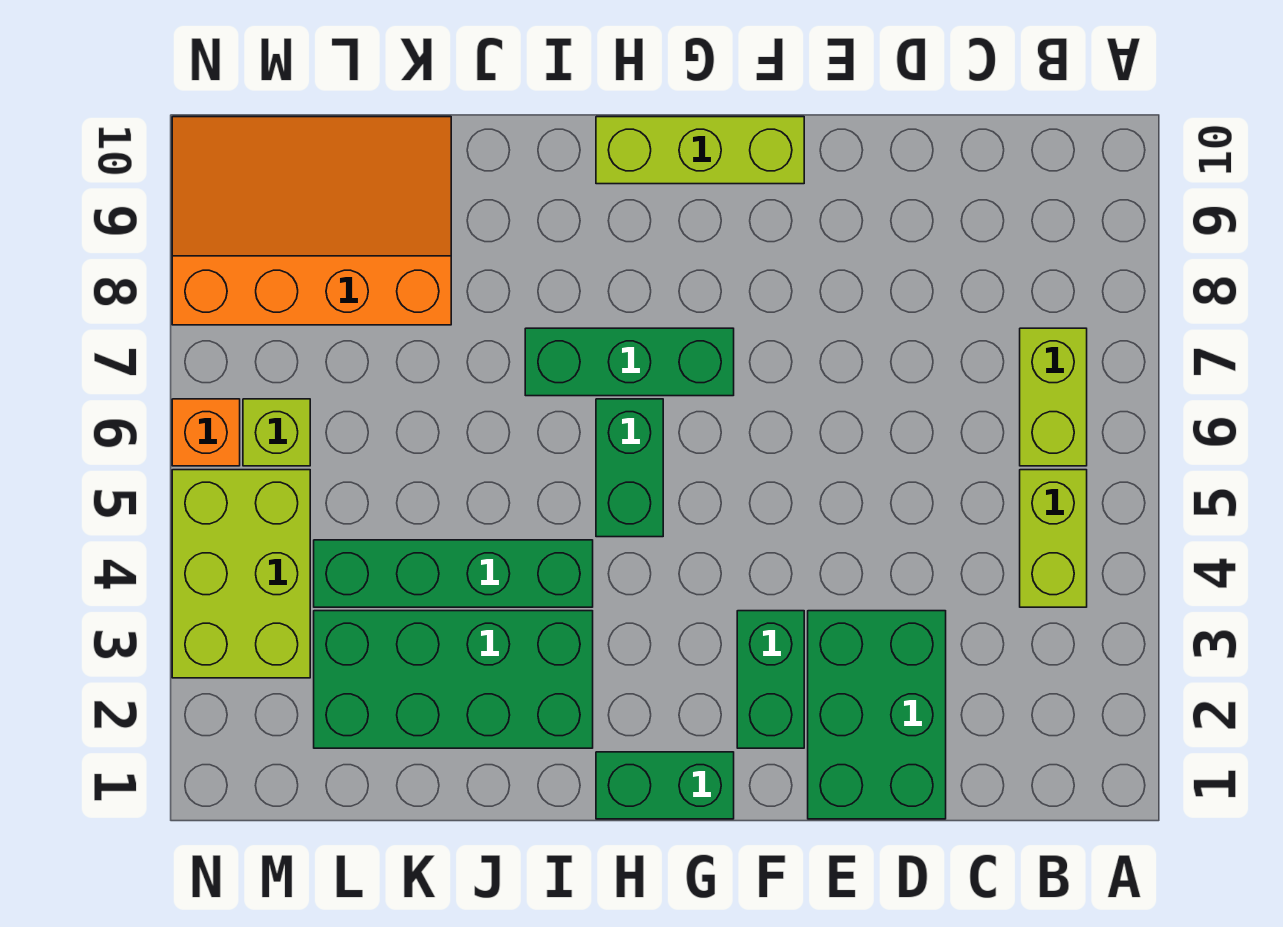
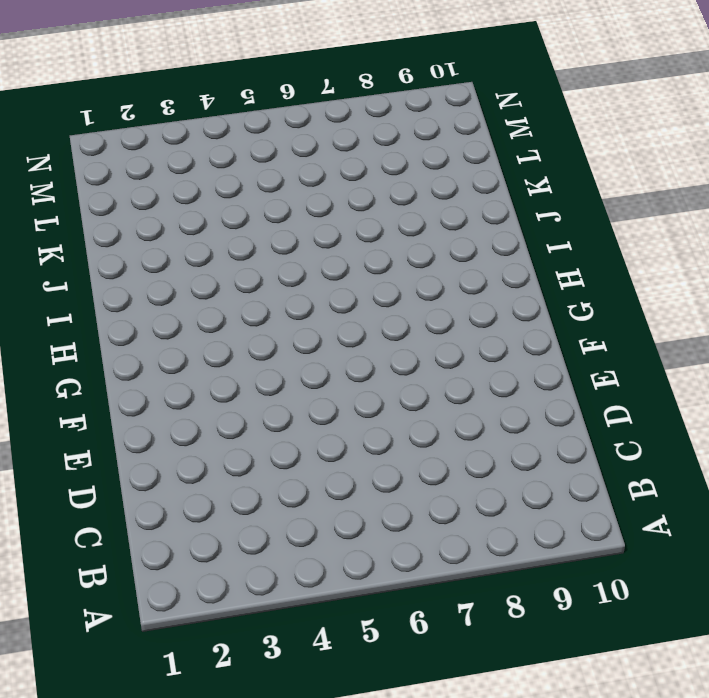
none -> lime brick B4:B5 level 1
none -> lime brick B6:B7 level 1
none -> green brick D1:E3 level 1

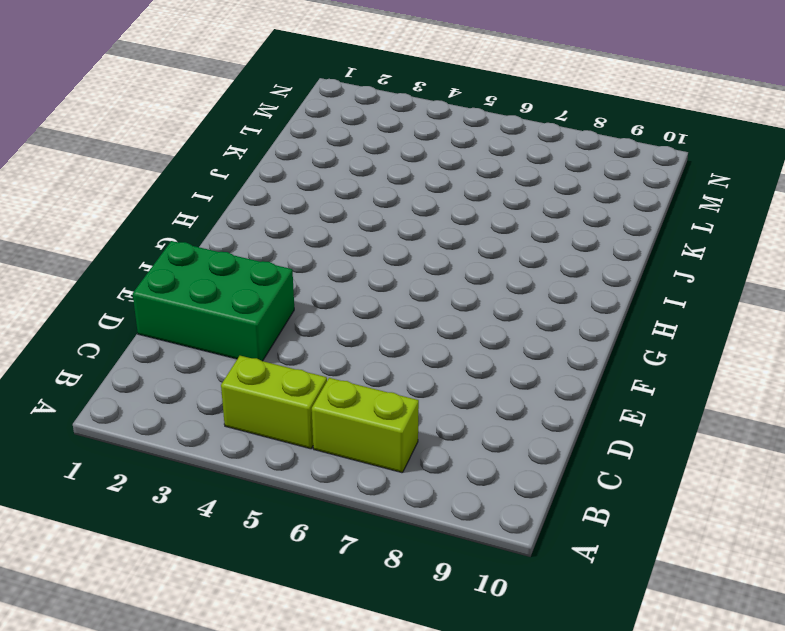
none -> green brick F2:F3 level 1
none -> lime brick F10:H10 level 1
none -> green brick G1:H1 level 1

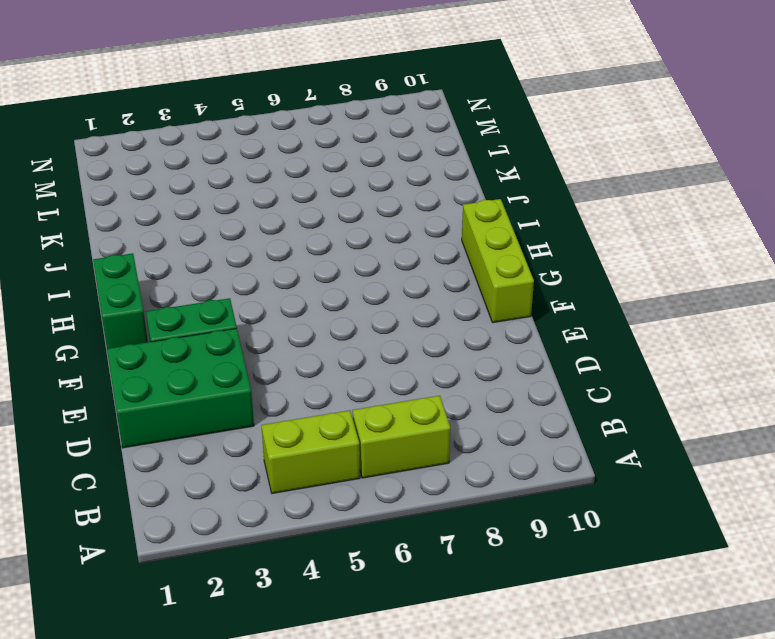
none -> green brick G7:I7 level 1
none -> green brick H5:H6 level 1
none -> green brick I2:L3 level 1

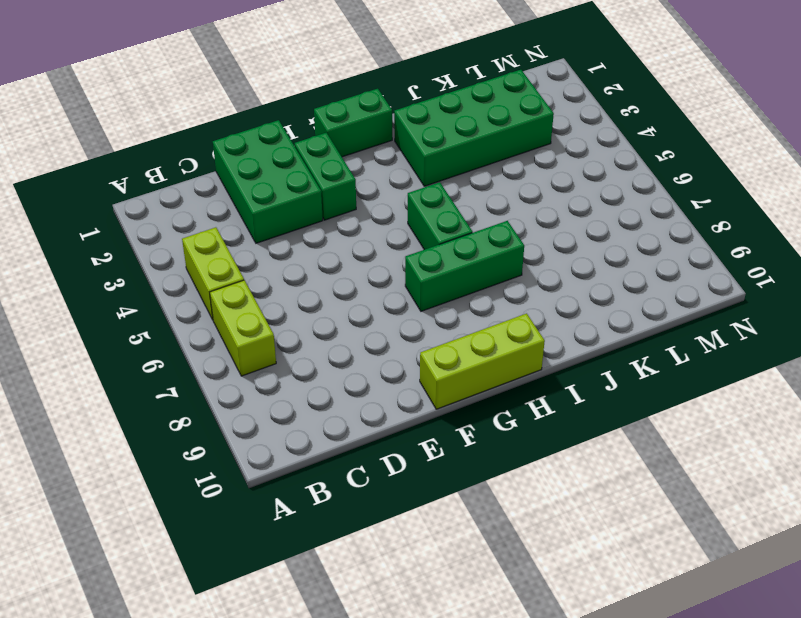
none -> green brick I4:L4 level 1
none -> orange slope K8:N10 level 1 top 8
none -> lime brick M3:N5 level 1

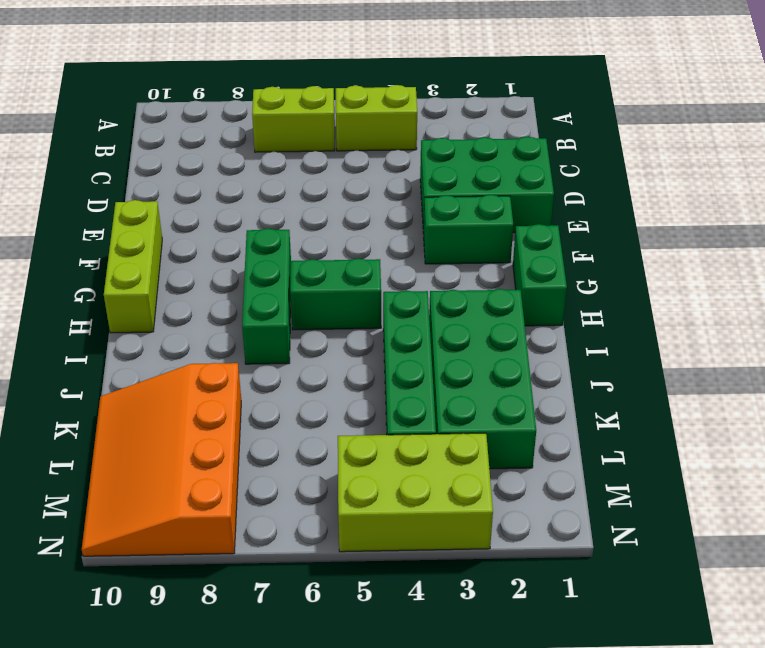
none -> lime brick M6 level 1
none -> orange brick N6 level 1

